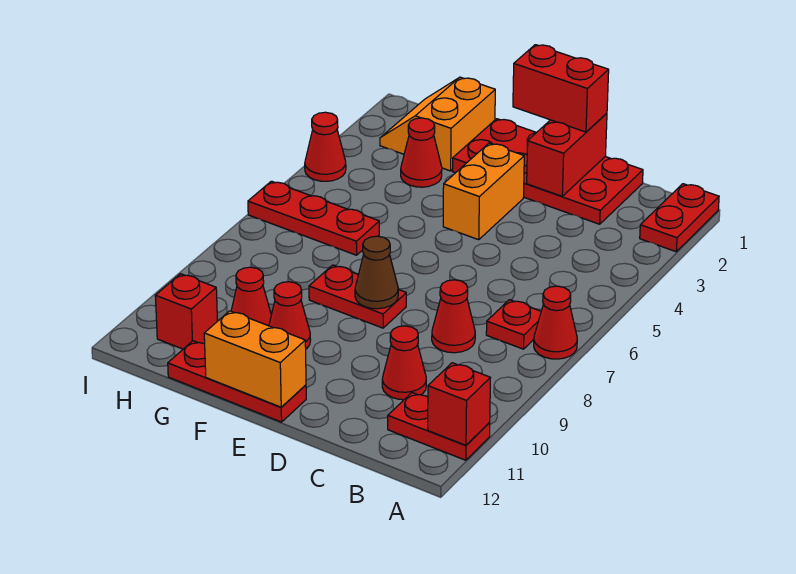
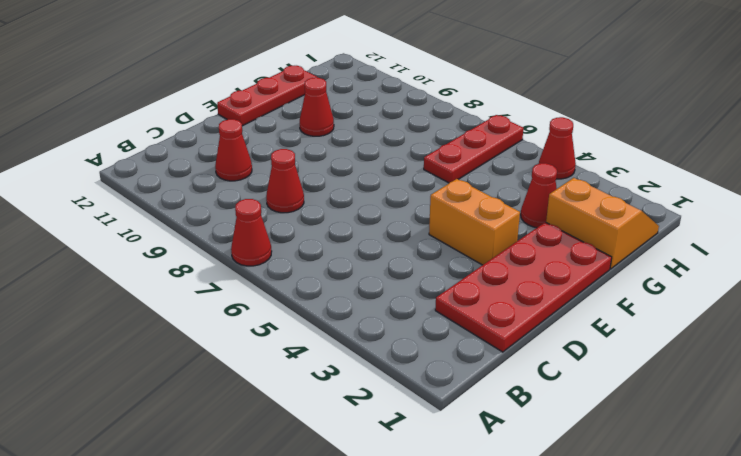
none -> red plate A1:A2 level 1
none -> red plate A11:B11 level 1
none -> red plate B7 level 1

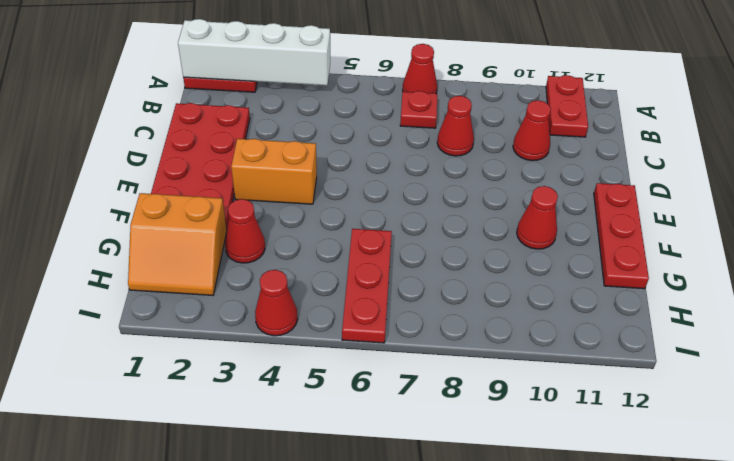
white brick A1:A4 level 2 -> none
none -> red plate E8:F8 level 1
none -> red cone G10 level 1
none -> red brick H11 level 1

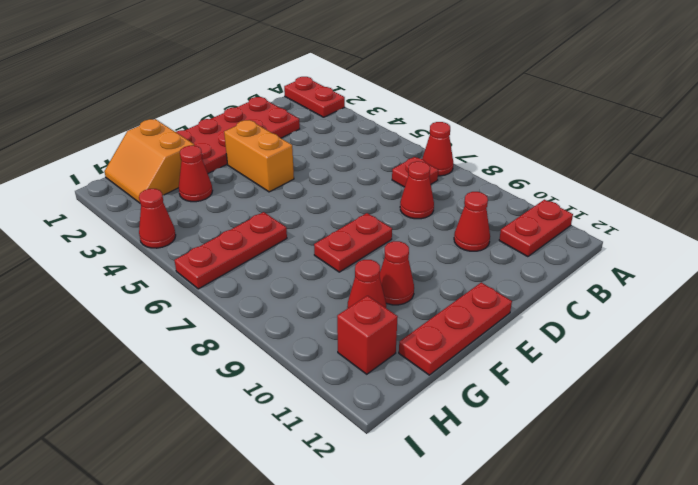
none -> red brick A11 level 2
none -> red brick D1:D2 level 2
none -> brown cone E8 level 2

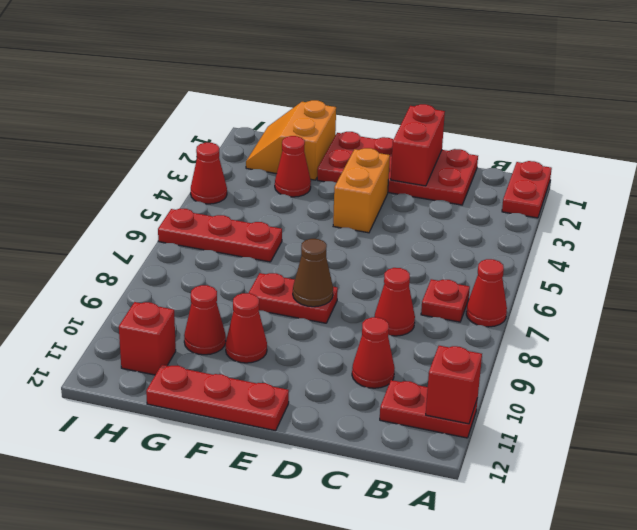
none -> orange brick E12:F12 level 2
none -> red brick D1:E1 level 3

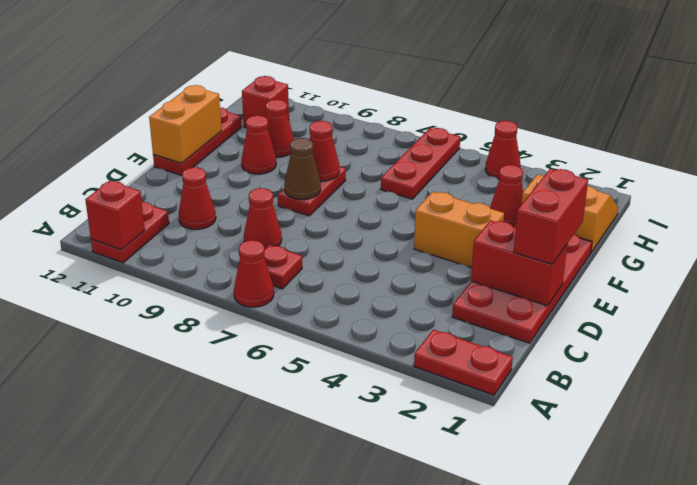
red cone F8 level 2 -> none

